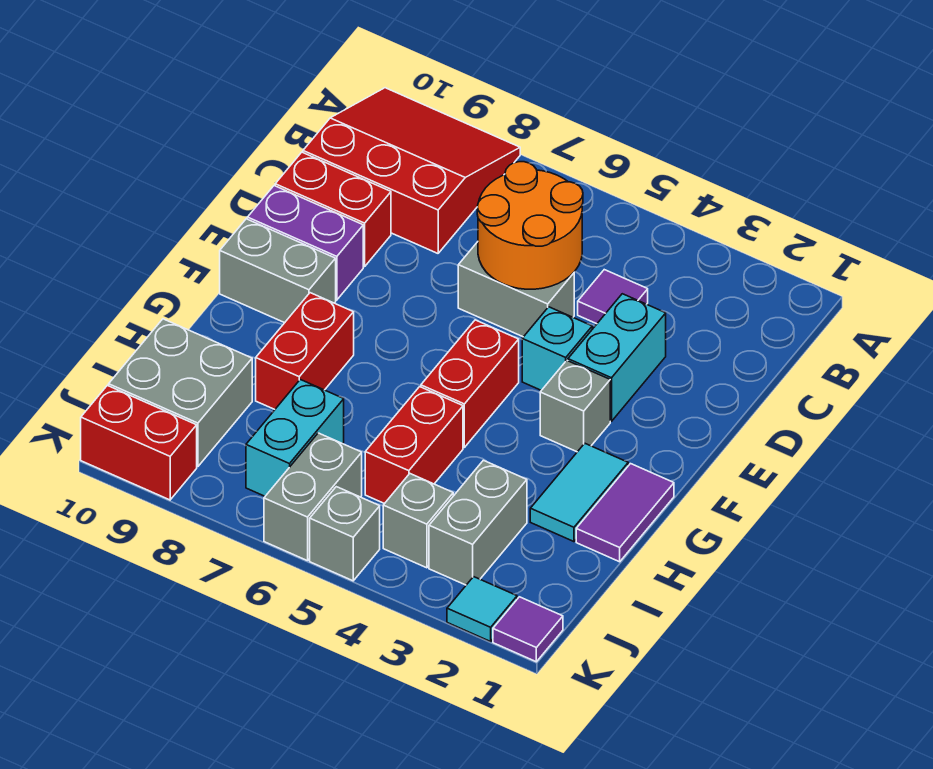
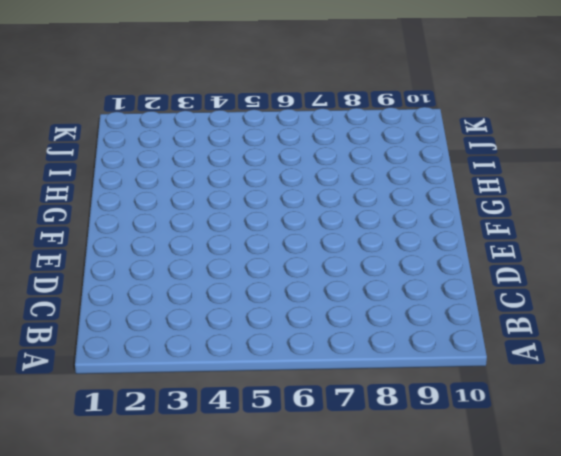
none -> red slope A8:C10 level 1 top C
none -> purple tile C4 level 1
none -> cyan brick D3:E3 level 1

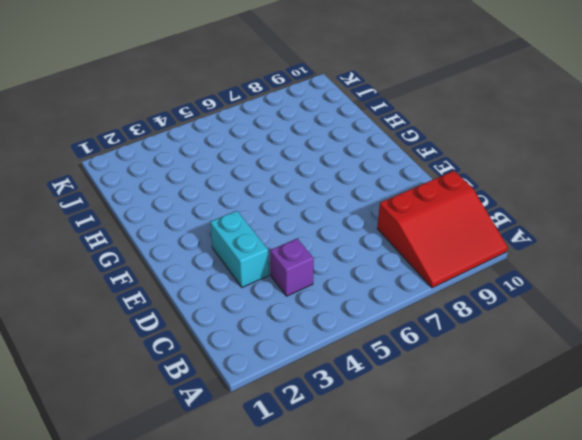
purple brick C4 level 1 -> purple tile C4 level 1
none -> grey brick D5:D6 level 1
none -> red brick D9:D10 level 1
none -> cyan brick E4 level 1

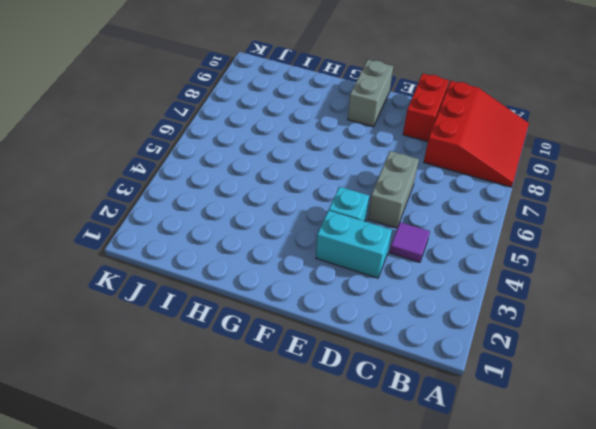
none -> purple brick E9:E10 level 1
none -> grey brick F3 level 1
none -> red brick F5:G5 level 1

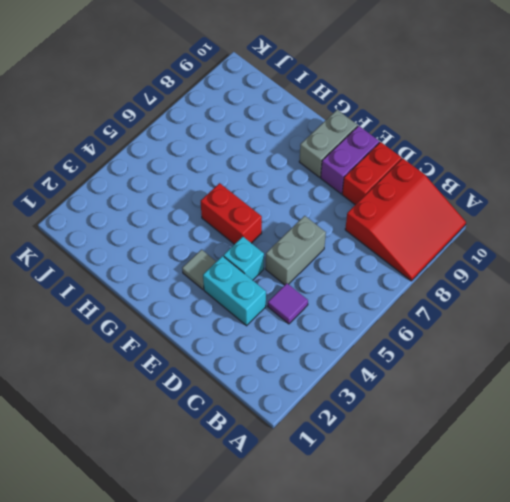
grey tile F3 level 1 -> grey brick F3 level 1
none -> purple tile G1:H1 level 1
none -> cyan tile G2:H2 level 1
none -> red brick G8:H8 level 1

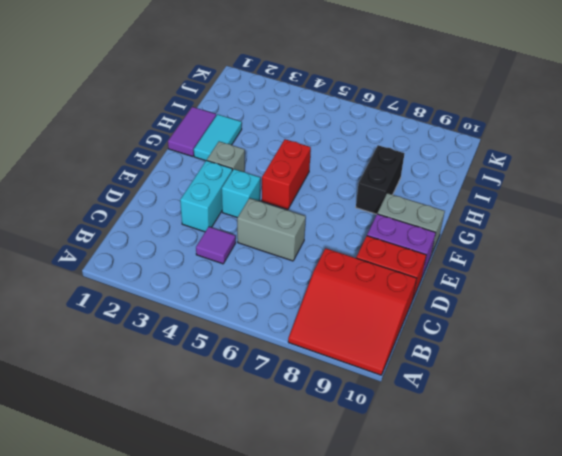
black brick G8:H8 level 1 -> red brick G8:H8 level 1
none -> red brick H5:I5 level 1
none -> grey brick I3:J3 level 1
none -> cyan brick I7:J7 level 1

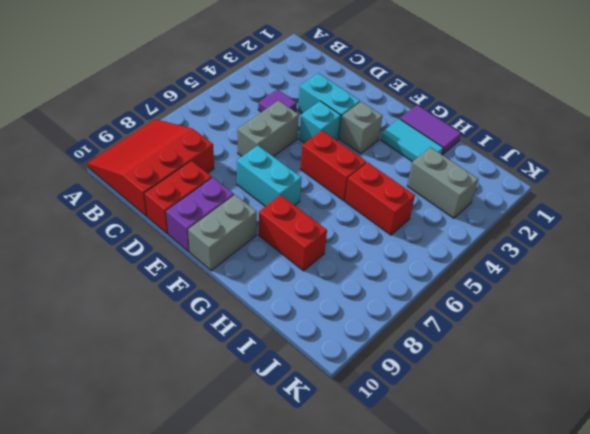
cyan brick E7:F7 level 1 -> cyan brick I7:J7 level 1
none -> grey brick I9:J10 level 1
none -> grey brick J4 level 1
none -> grey brick J6:K6 level 1

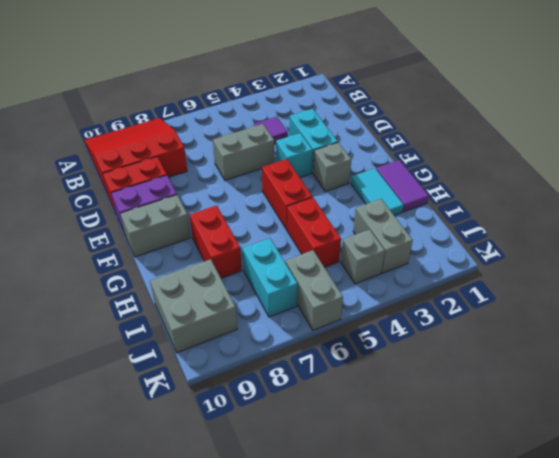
none -> purple tile K1 level 1
none -> cyan tile K2 level 1
none -> grey brick K5 level 1

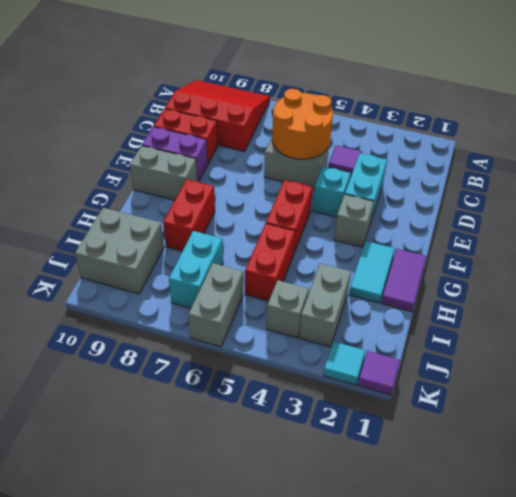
none -> grey brick K5 level 1
none -> red brick K9:K10 level 1

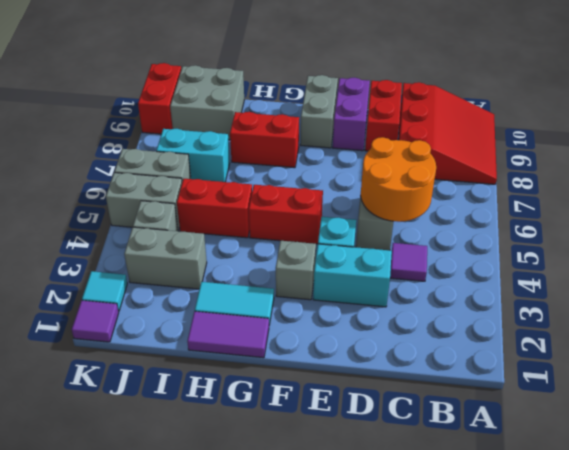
grey brick J5:K5 level 1 -> grey brick K5 level 1

